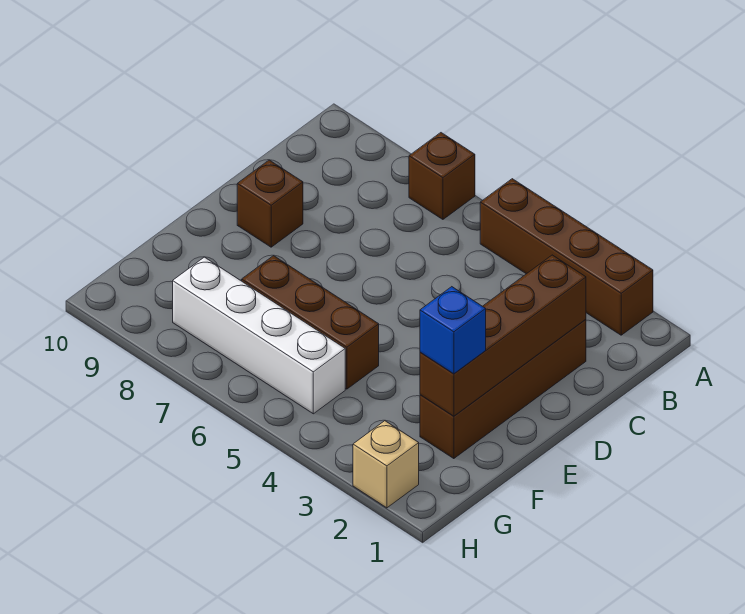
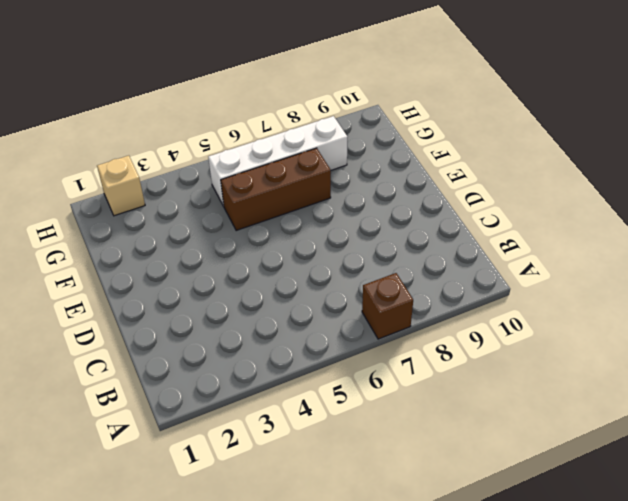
none -> brown brick A2:A5 level 1
none -> brown brick C2:F2 level 1

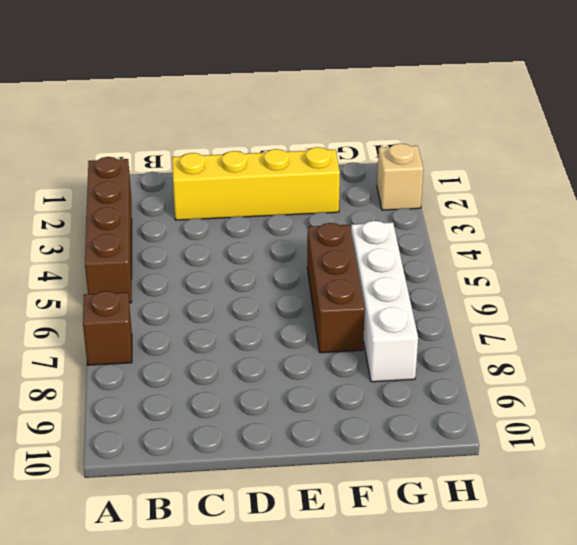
yellow brick C2:F2 level 1 -> brown brick C2:F2 level 1
none -> brown brick D9 level 1
none -> brown brick C2:F2 level 2

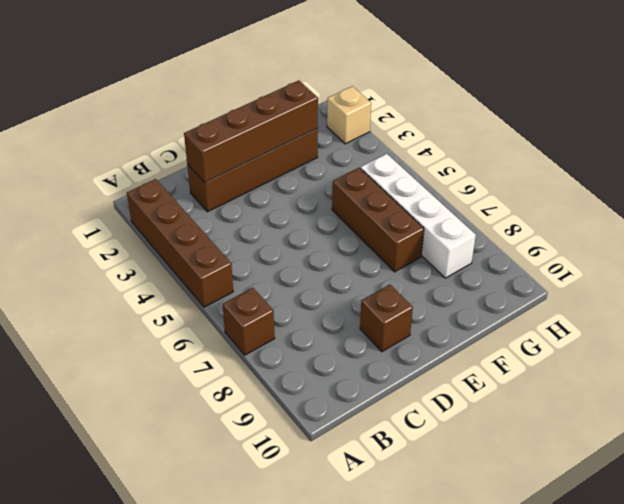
none -> blue brick F2 level 3

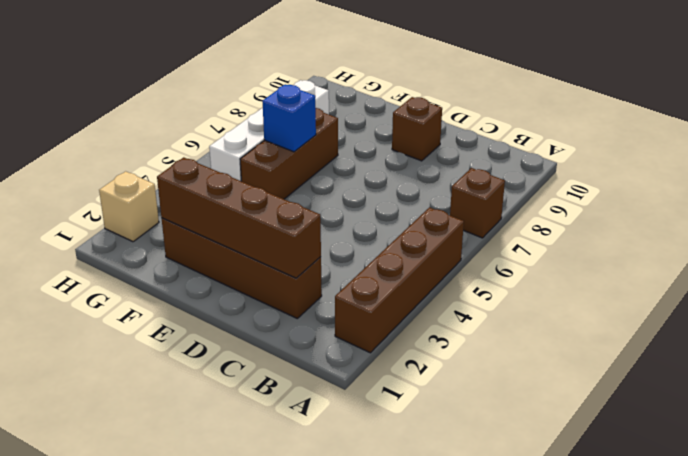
blue brick F6 level 2 -> blue brick F2 level 3

